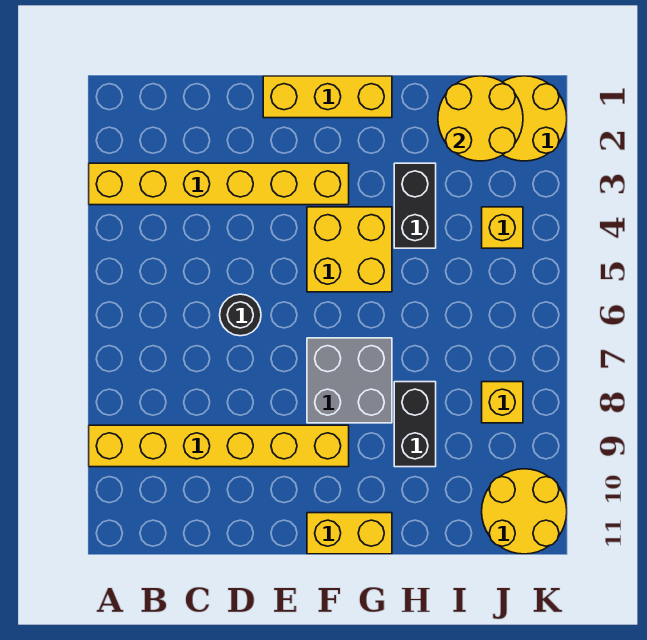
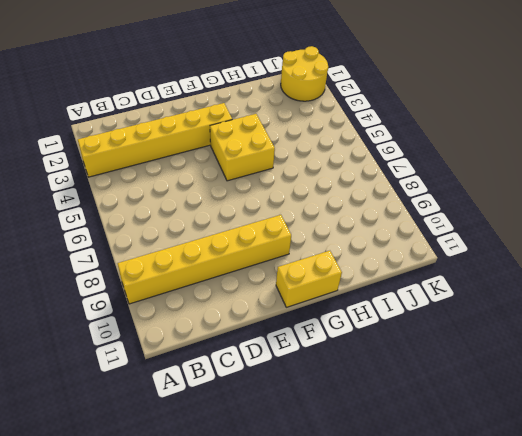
none -> black round brick D6 level 1
none -> yellow brick E1:G1 level 1
none -> grey brick F7:G8 level 1

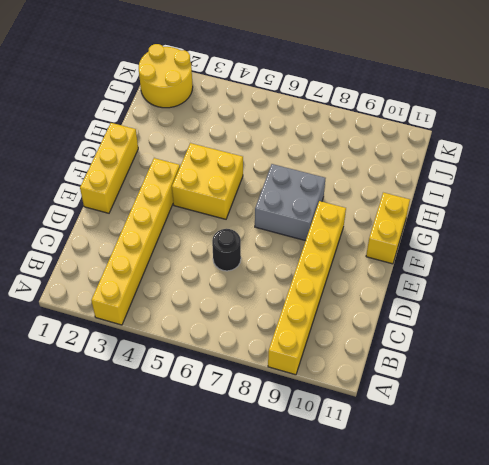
none -> black brick H3:H4 level 1
none -> black brick H8:H9 level 1
none -> yellow brick J4 level 1

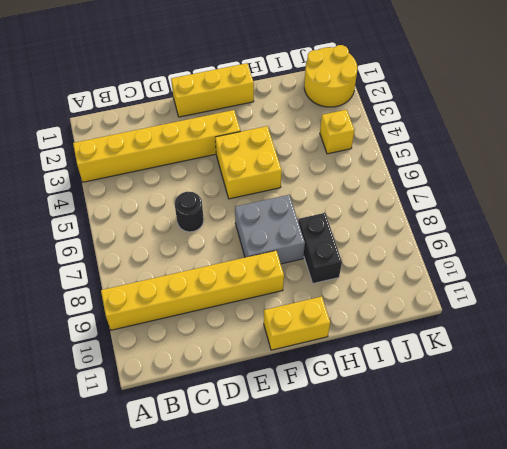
none -> black brick H3:H4 level 1
none -> yellow brick J8 level 1
none -> yellow round brick J10:K11 level 1

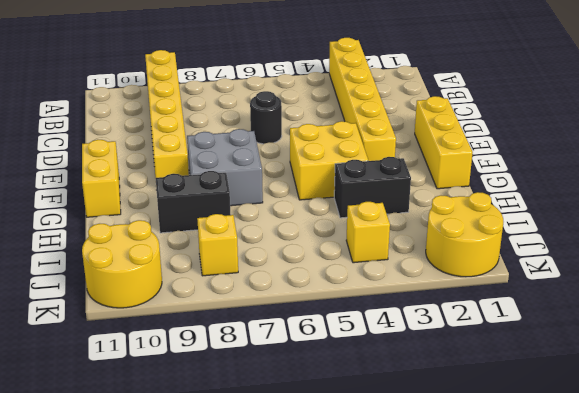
none -> yellow round brick I1:J2 level 2

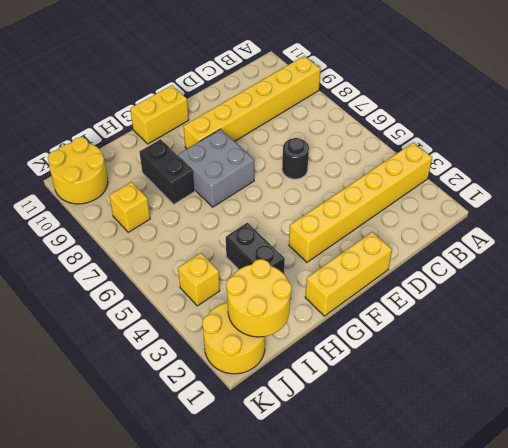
none -> yellow brick F4:G5 level 1

